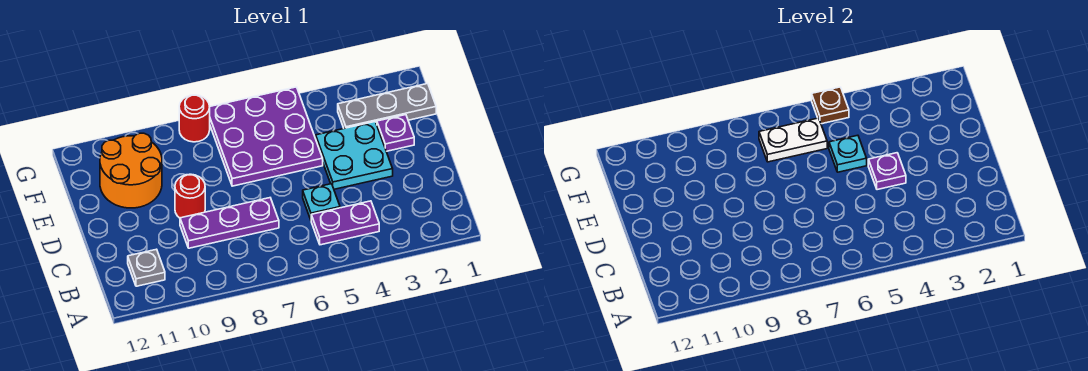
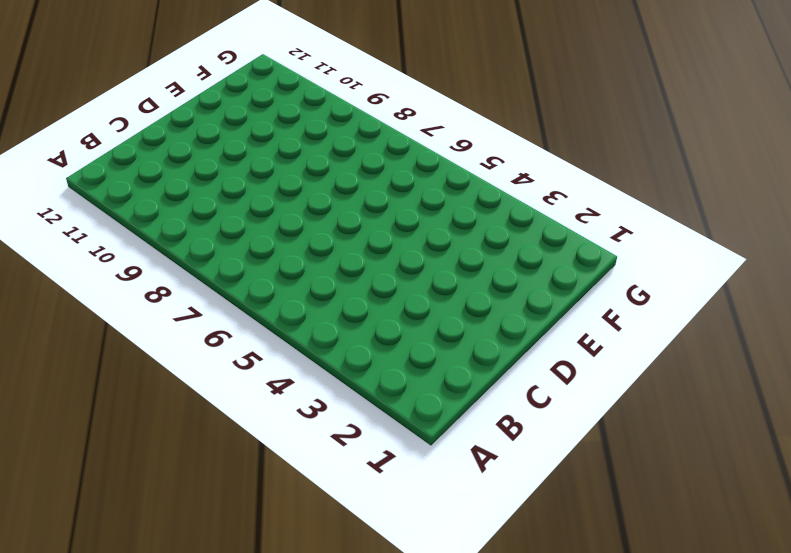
none -> purple plate B4:B5 level 1
none -> grey plate B11 level 1
none -> cyan plate C5 level 1

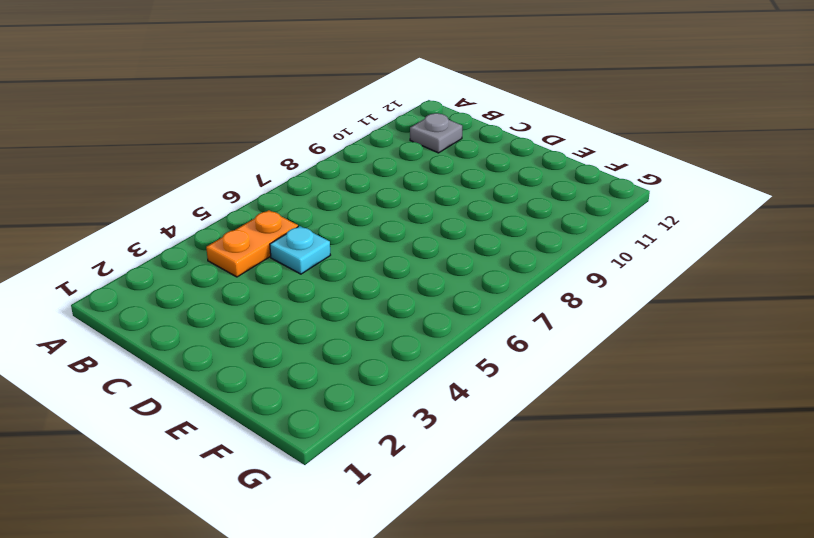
orange plate B4:B5 level 1 -> purple plate B4:B5 level 1
none -> purple plate C7:C9 level 1
none -> cyan plate D3:E4 level 1
none -> red round brick D9 level 1

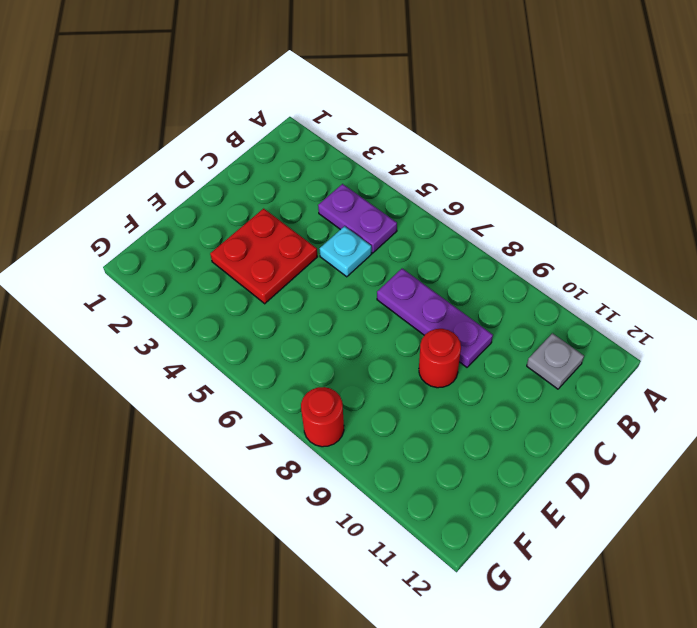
red plate D3:E4 level 1 -> cyan plate D3:E4 level 1
none -> purple plate E2 level 1
none -> purple plate E5:G7 level 1
none -> orange round brick E10:F11 level 1

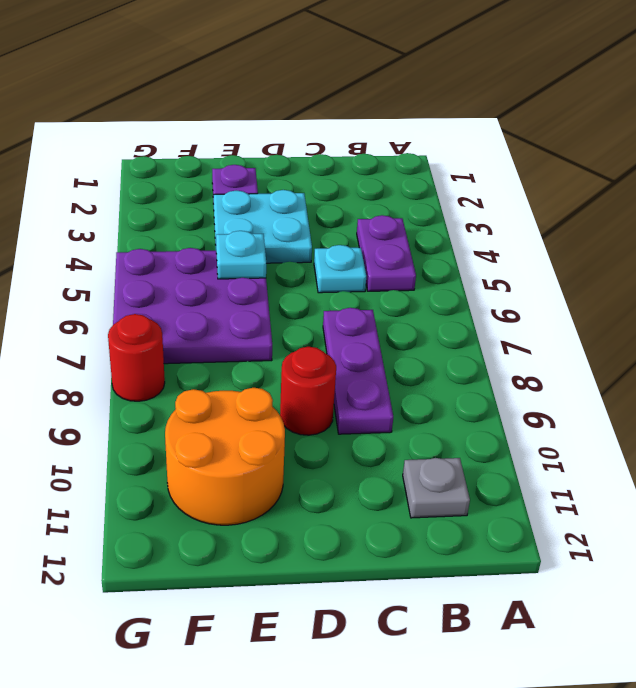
none -> grey plate F1:F3 level 1
none -> purple plate D4 level 2
none -> white plate F6:F7 level 2

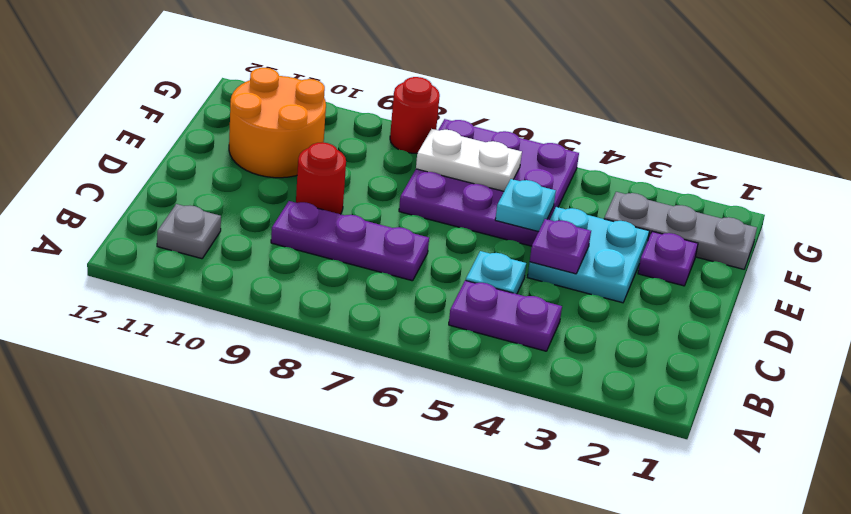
none -> brown plate G5 level 2

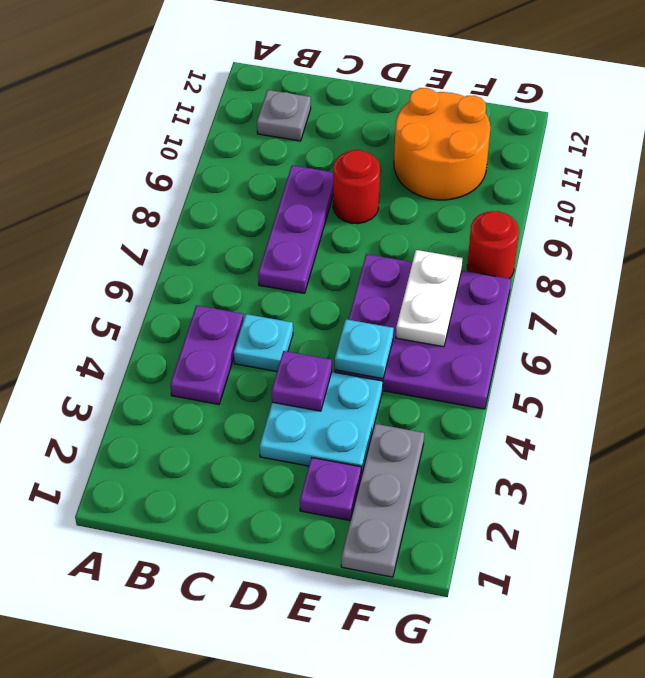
none -> brown plate G5 level 2

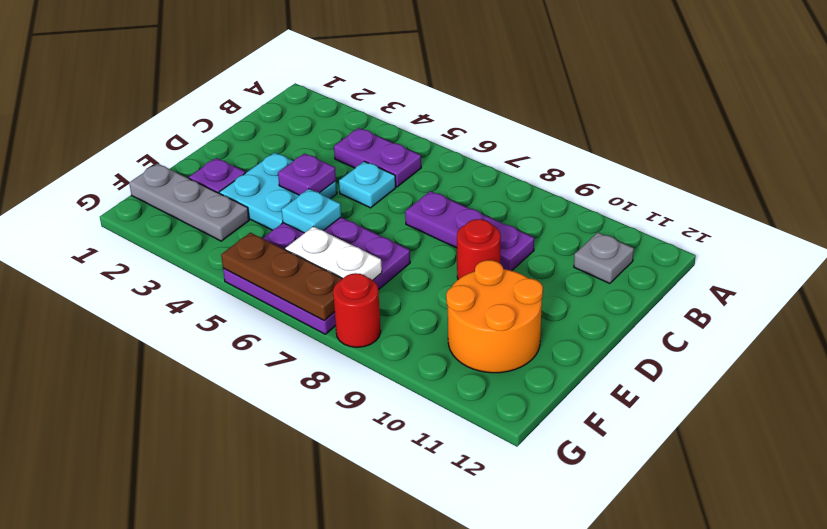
brown plate G5:G7 level 2 -> brown plate G5 level 2

